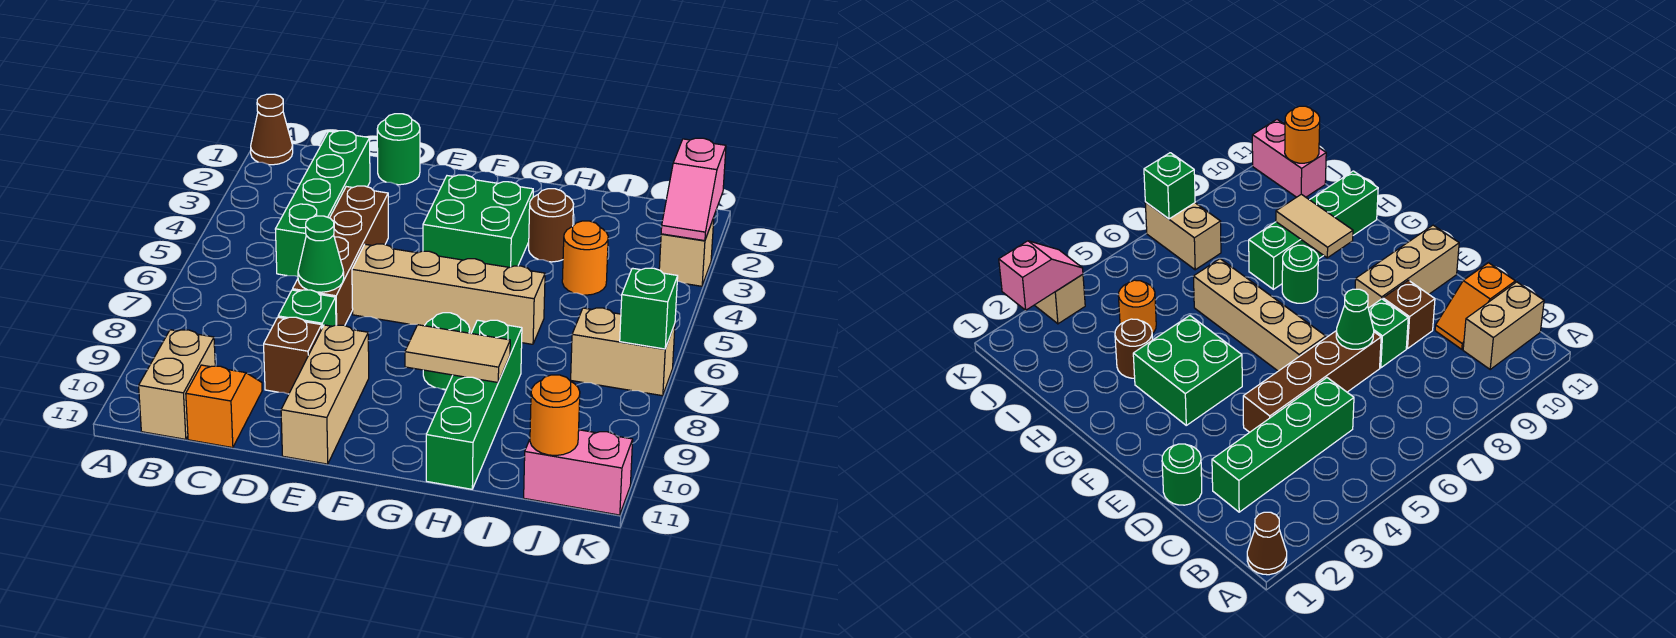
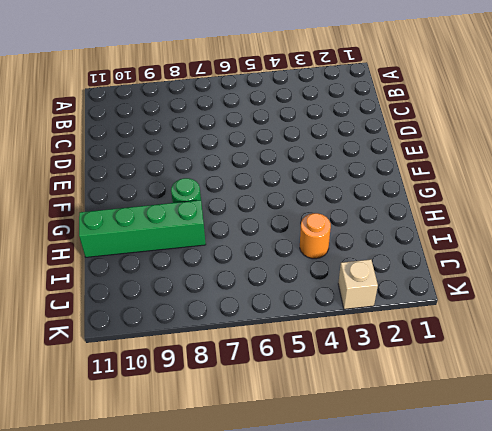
none -> brown cone A1 level 1
none -> tan brick B10:B11 level 1
none -> green brick C2:C5 level 1

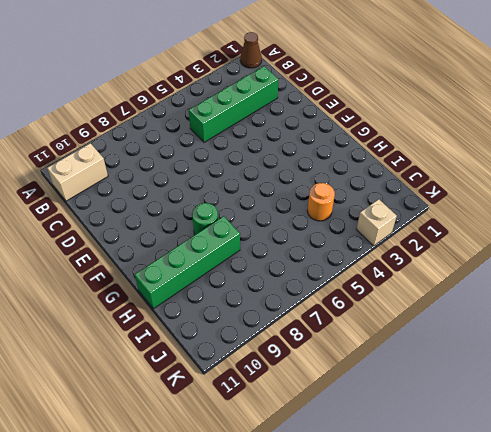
none -> orange slope C10:C11 level 1 top 11
none -> green round brick D1 level 1
none -> brown brick D4:D7 level 1

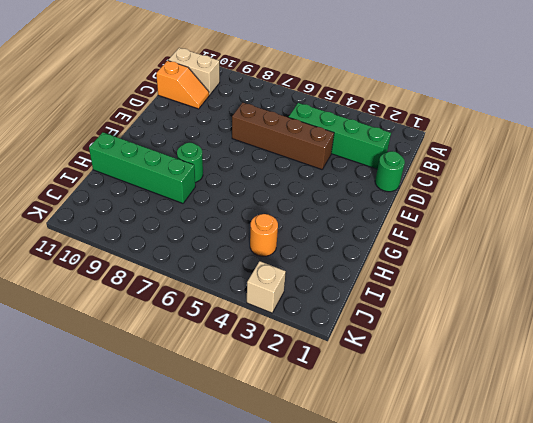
none -> brown cone A1 level 1
none -> green brick D8 level 1
none -> brown brick D9 level 1

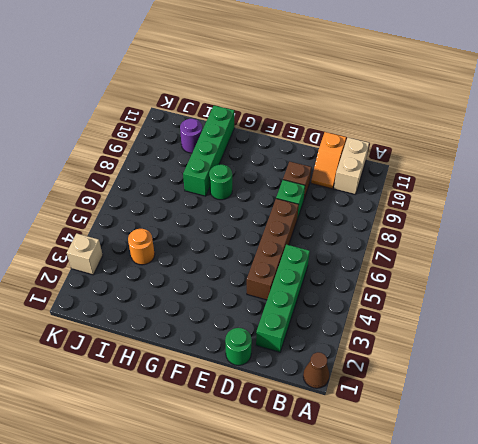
purple round brick I10 level 1 -> none
none -> tan brick E6:H6 level 1
none -> tan brick E9:E11 level 1
none -> green brick F3:G4 level 1

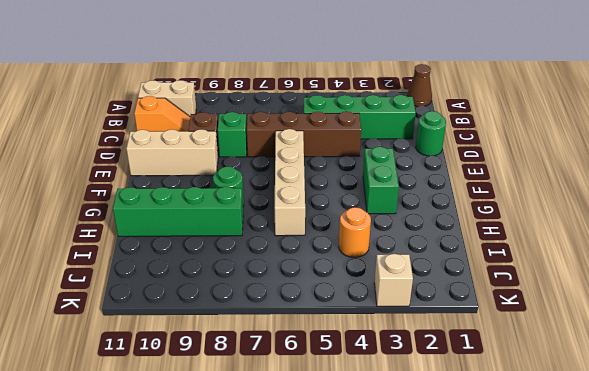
green brick F3:G3 level 1 -> green brick F3:G4 level 1
none -> brown round brick H3 level 1
none -> tan brick J7:K7 level 1
none -> pink brick J11:K11 level 1

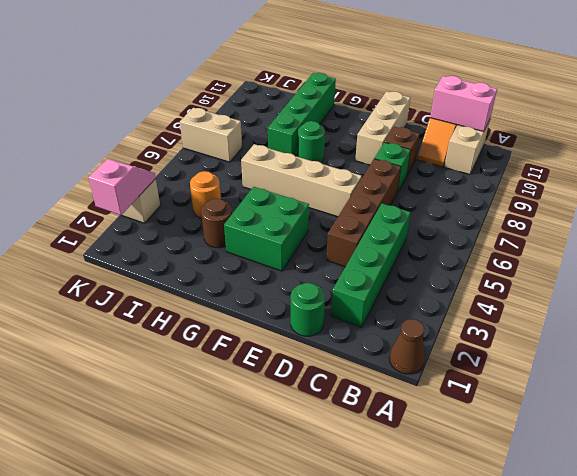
pink brick B11:C11 level 2 -> pink brick J11:K11 level 1
none -> green cone D7 level 2
none -> tan tile G9:H9 level 2
none -> orange round brick J11 level 2

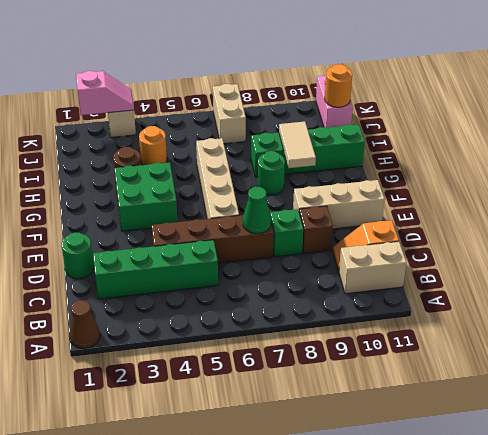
none -> green brick K7 level 2

